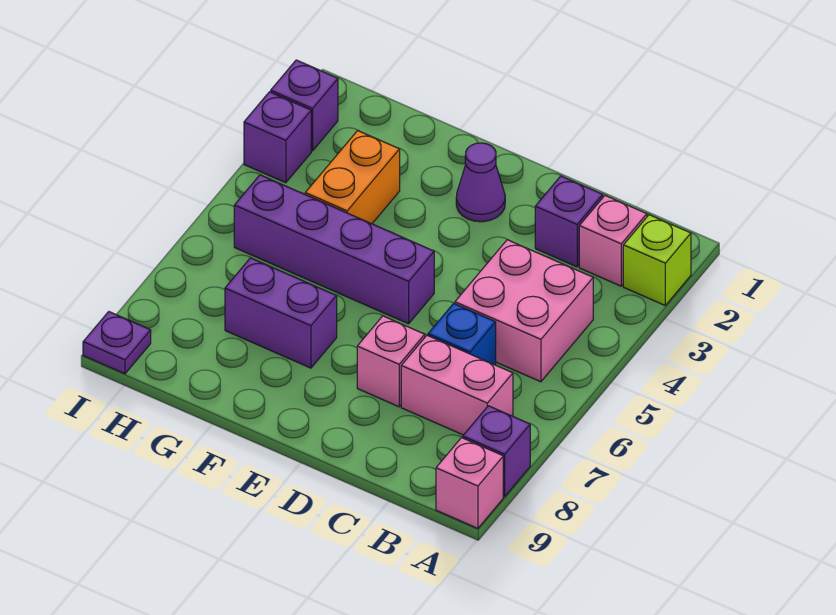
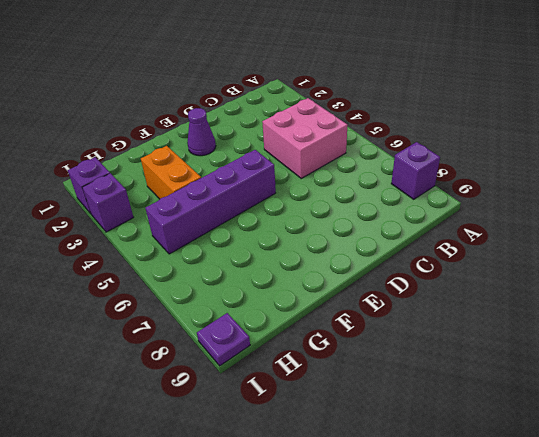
none -> lime brick A2 level 1
none -> pink brick A9 level 1
none -> pink brick B2 level 1

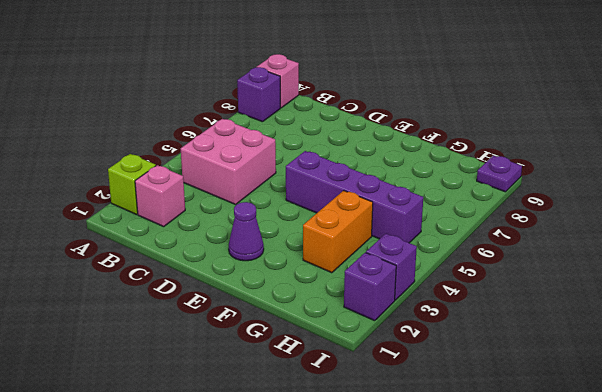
none -> pink brick B7:C7 level 1
none -> purple brick C2 level 1
none -> blue brick C6 level 1

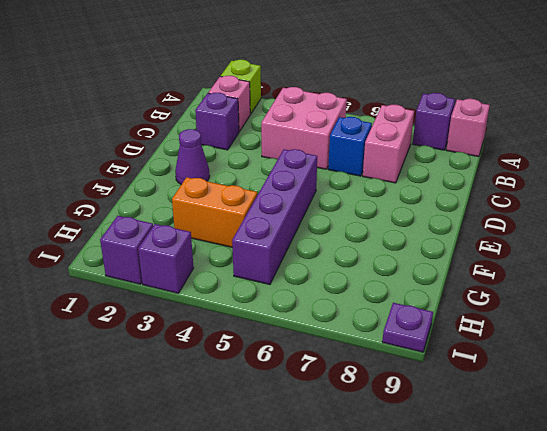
none -> pink brick D7 level 1
none -> purple brick F7:G7 level 1

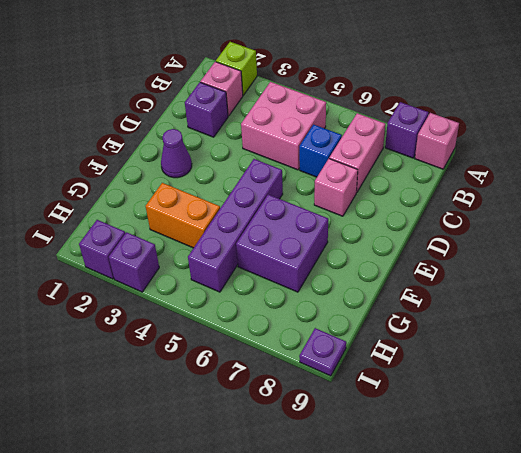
purple brick F6:G7 level 1 -> purple brick F7:G7 level 1

